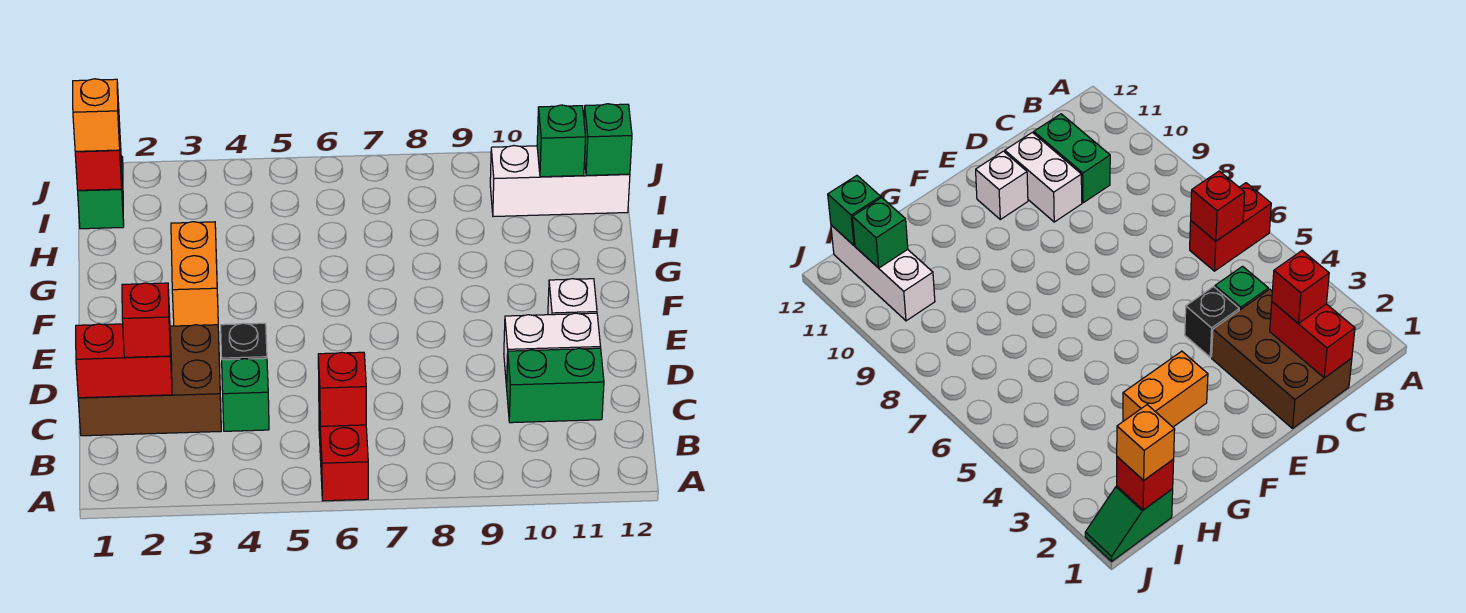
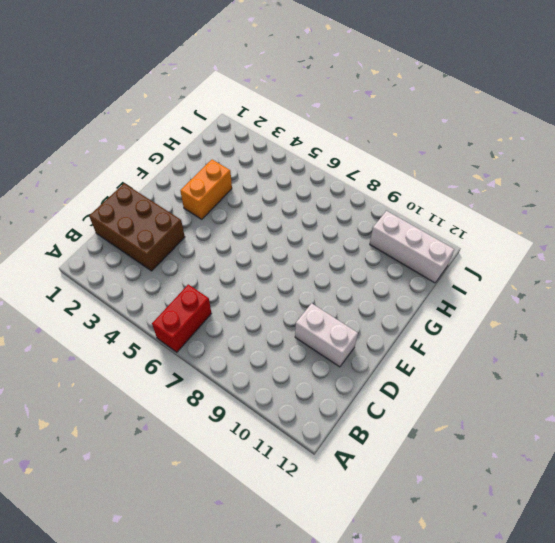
none -> green brick C4 level 1
none -> green brick C10:C11 level 1
none -> black brick D4 level 1

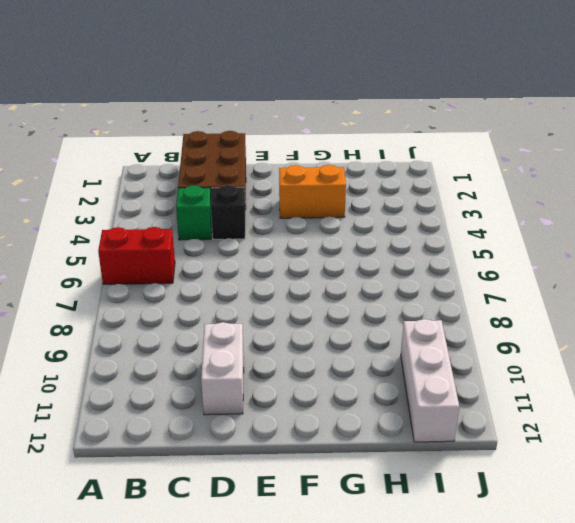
none -> green brick C10:C11 level 1
none -> white brick E11 level 1
none -> green slope I1:J1 level 1 top I

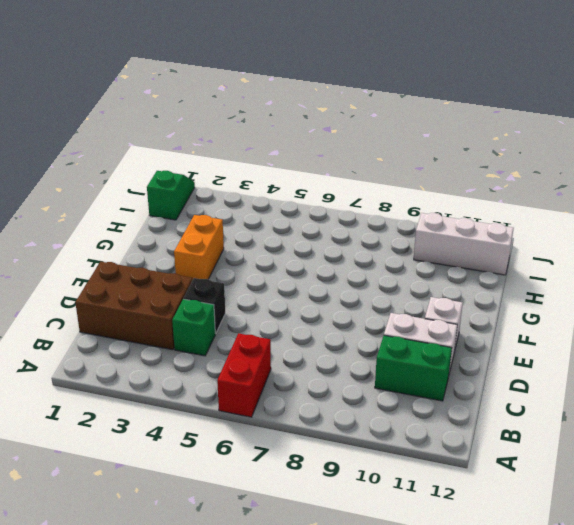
none -> red brick B6 level 2
none -> red brick C1:C2 level 2
none -> red brick I1 level 2

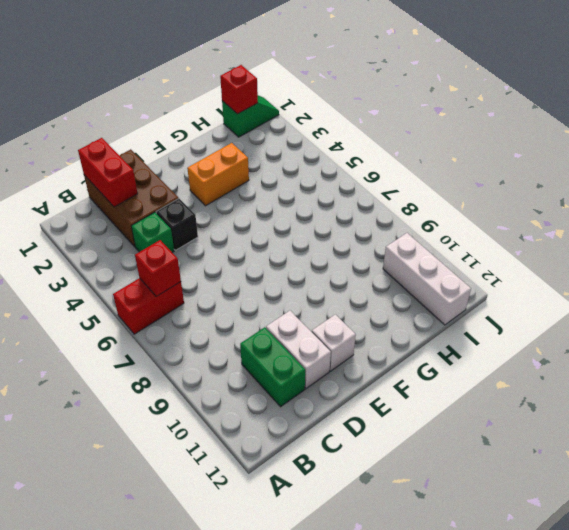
none -> green brick I11 level 2
none -> green brick I12 level 2
none -> red brick C2 level 3

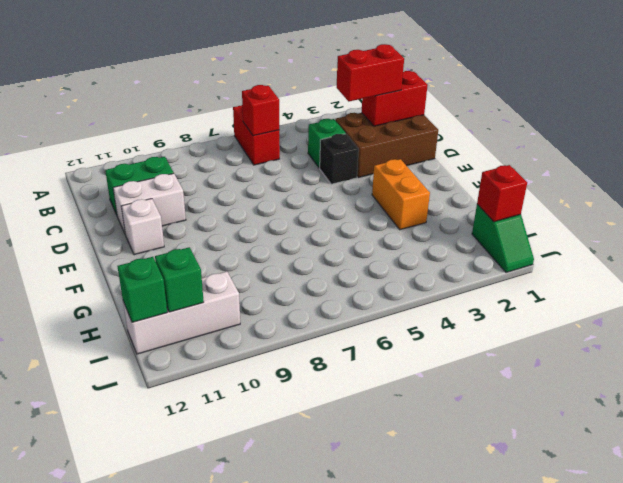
red brick C2:C3 level 3 -> red brick C2 level 3
none -> orange brick I1 level 3

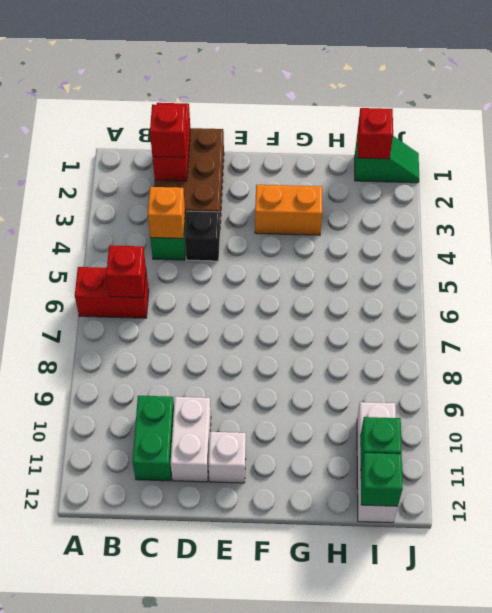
orange brick C4 level 2 -> orange brick I1 level 3

